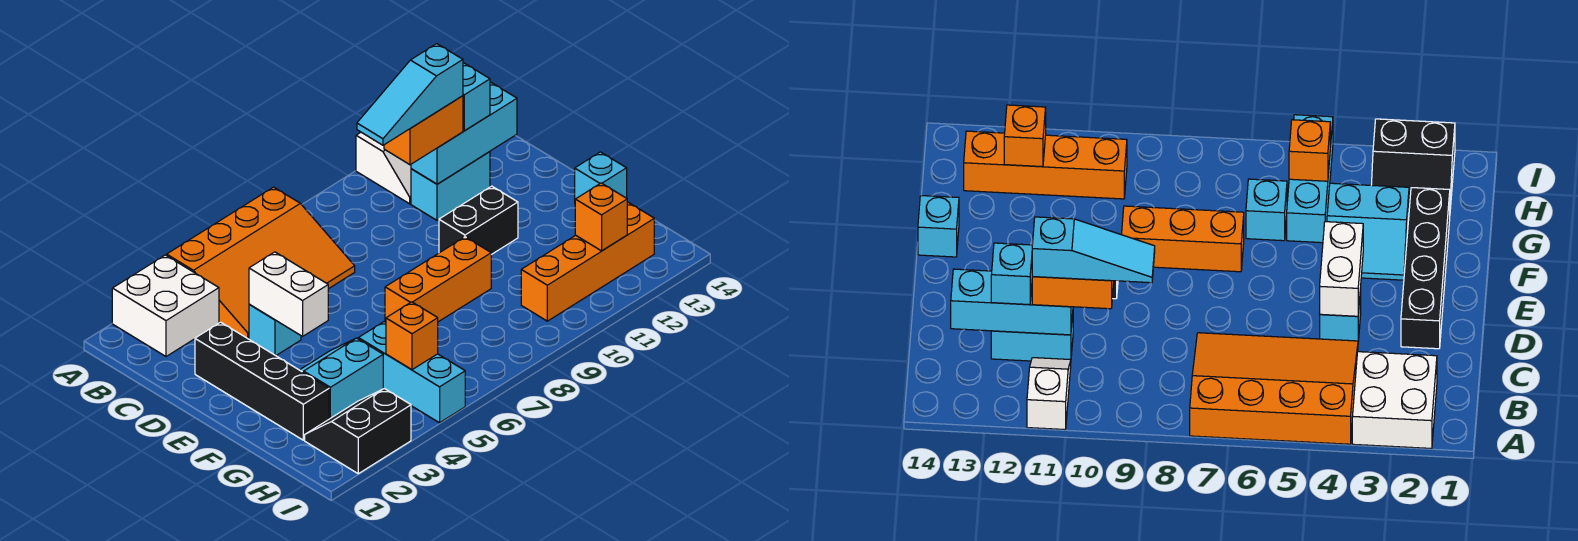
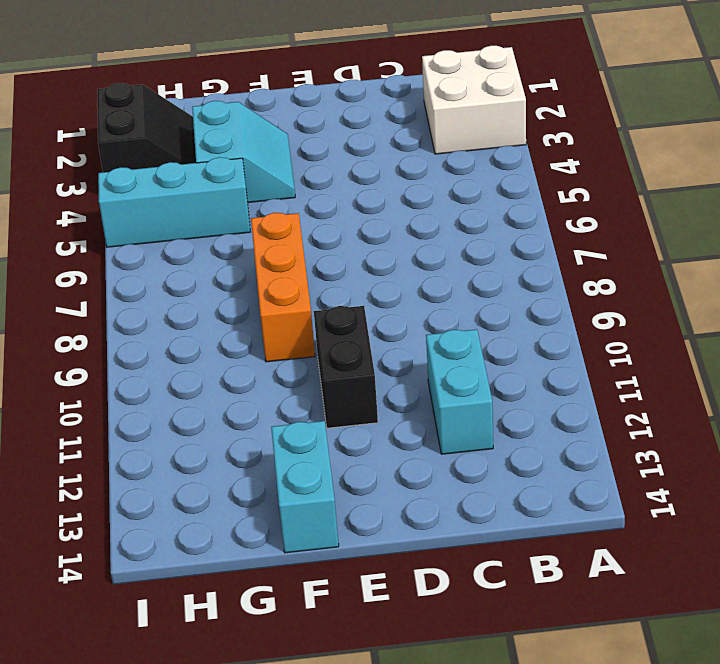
cyan brick F13:F14 level 1 -> cyan brick F14 level 1
none -> orange slope A4:C7 level 1 top A
none -> white slope A11:B11 level 1 top A
none -> black brick D2:G2 level 1

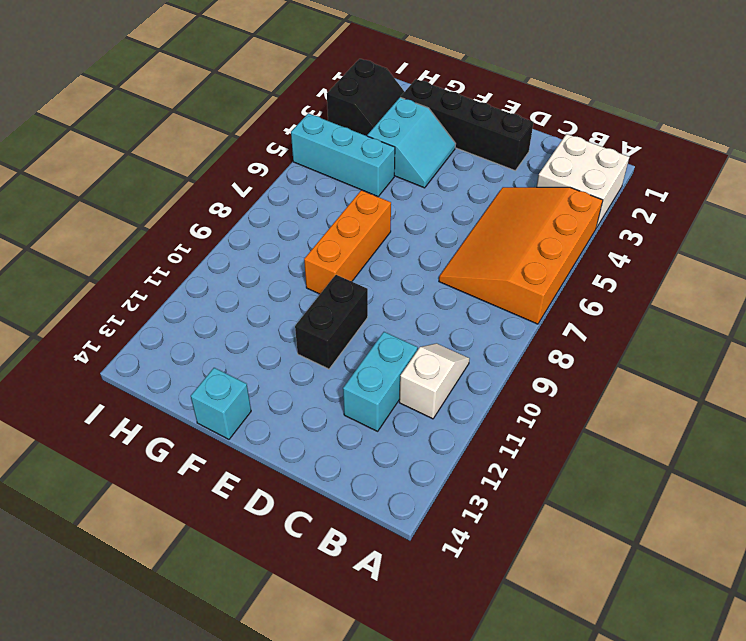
white slope B10:B11 level 1 top 11 -> white slope A11:B11 level 1 top A
none -> cyan brick D4 level 1
none -> cyan brick G6 level 1
none -> orange brick H10:H13 level 1

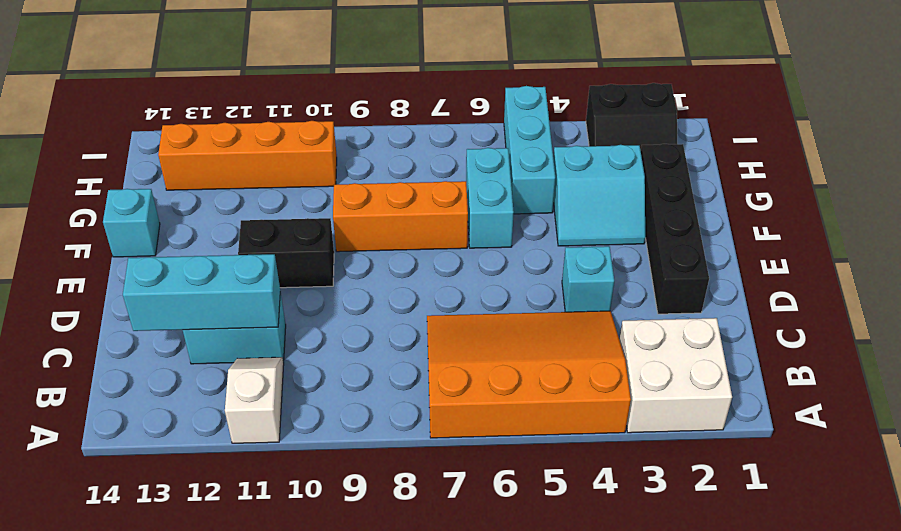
cyan brick F6:G6 level 1 -> cyan brick G6 level 1
none -> white brick D4:E4 level 2
none -> orange brick H5 level 2
none -> orange brick H12 level 2

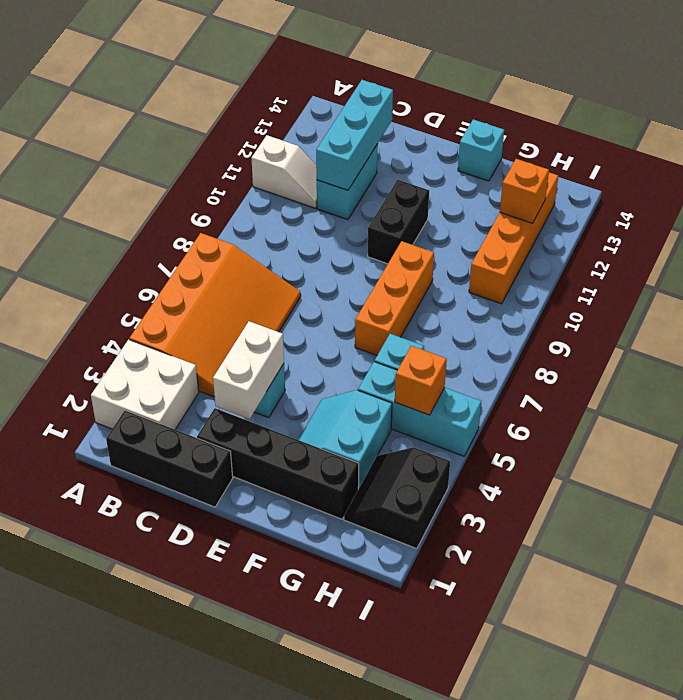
black brick B1:D1 level 1 -> none
white brick D3:D4 level 2 -> white brick D4:E4 level 2
none -> orange brick C10:C11 level 3
none -> cyan brick C12 level 3
none -> cyan slope C9:C11 level 4 top 11

